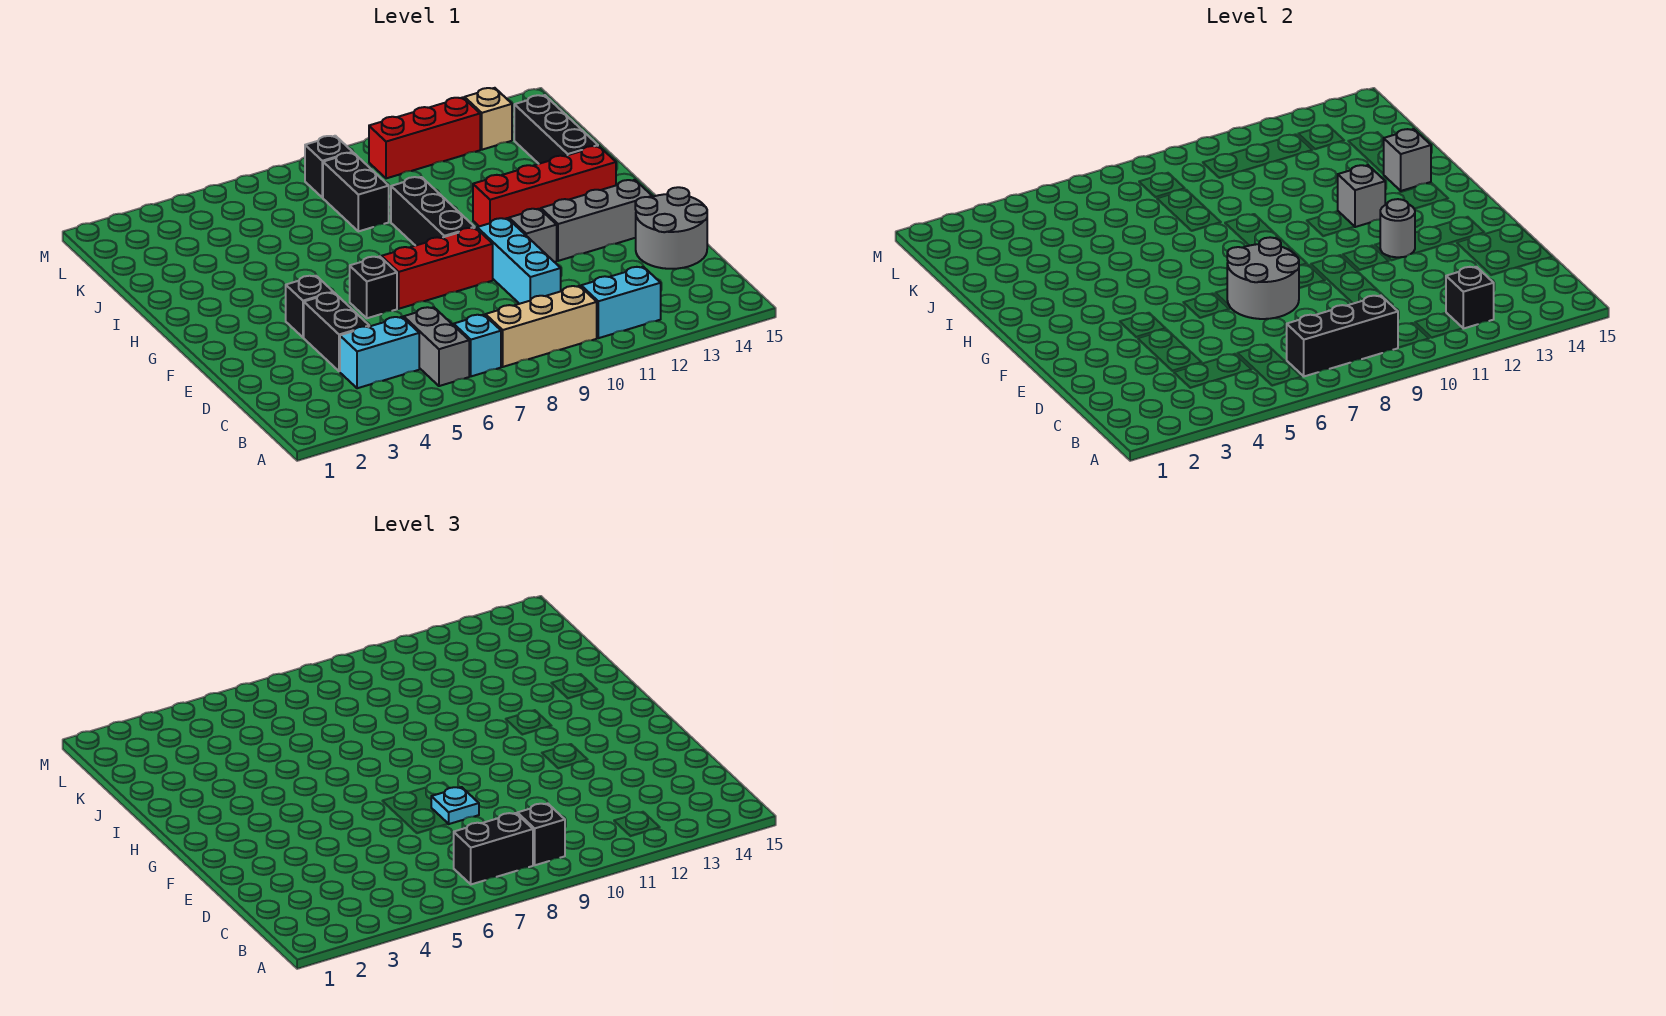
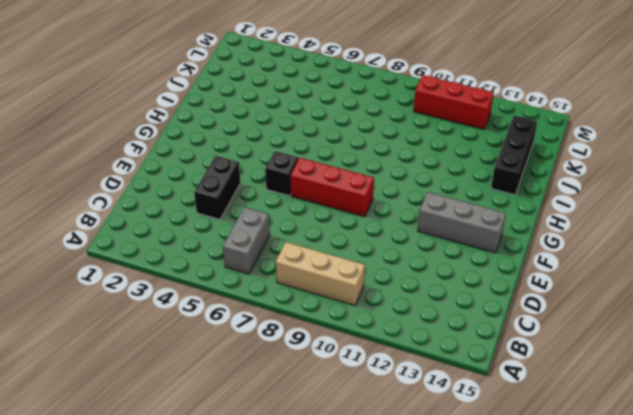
none -> cyan brick B7 level 1
none -> cyan brick B11:B12 level 1
none -> cyan brick C4:C5 level 1

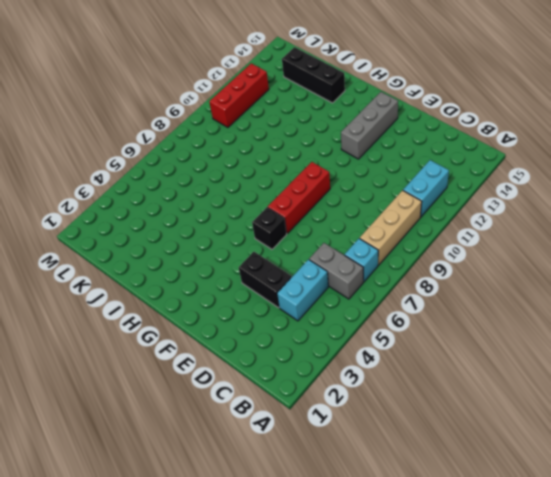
none -> cyan brick D10:F10 level 1
none -> grey round brick D14:E15 level 1
none -> black brick F4 level 1

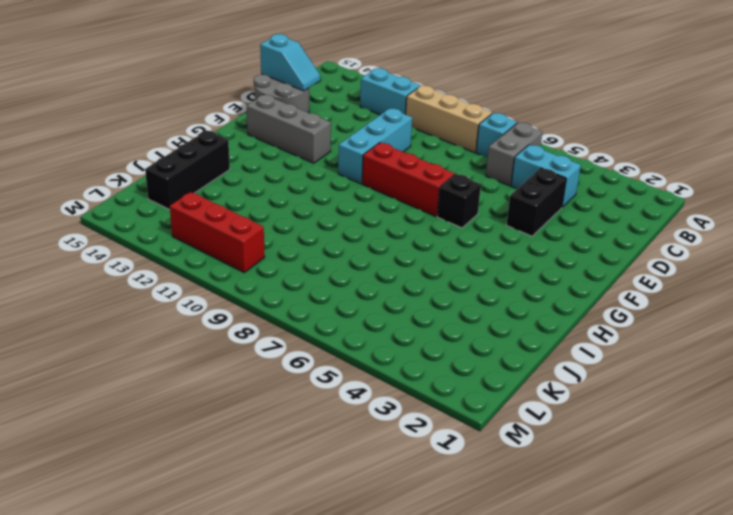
cyan slope D14:D15 level 2 top 15 -> none
none -> black brick F4 level 1
none -> grey brick F11 level 1
none -> black brick G9:I9 level 1

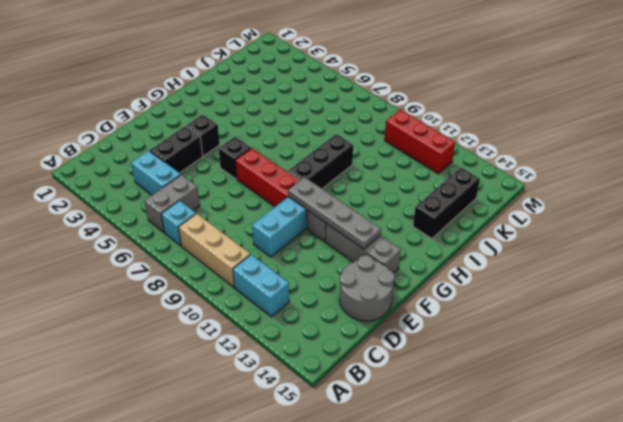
grey plate F10:F13 level 2 -> grey round brick F12 level 2
none -> red brick H11:H14 level 1
none -> black brick J8:K8 level 1
none -> black brick L8 level 1

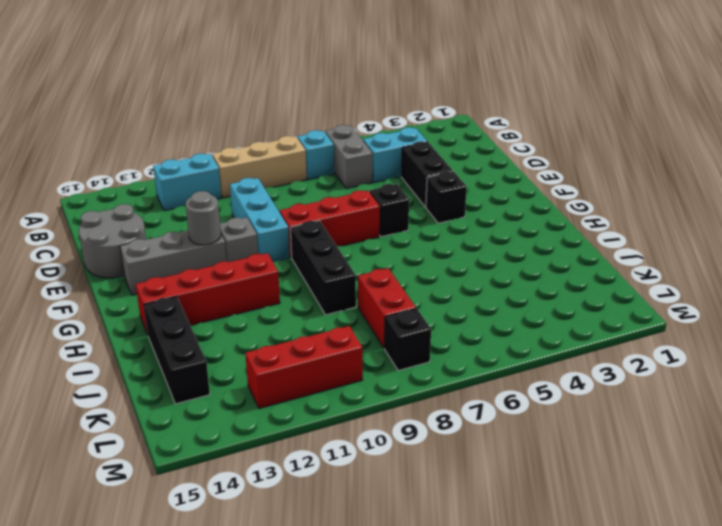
red brick J8:K8 level 1 -> black brick J8:K8 level 1
none -> tan brick L13 level 1
none -> black brick B7:B9 level 2
none -> black brick B12 level 2

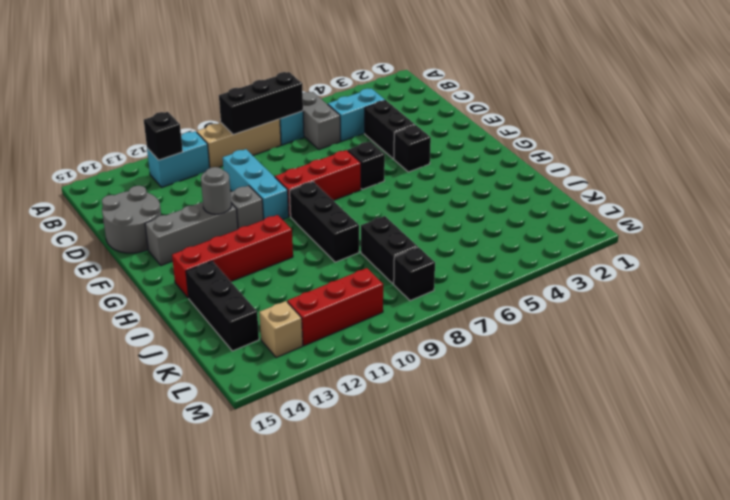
none -> grey round brick E7:F8 level 2
none -> grey brick H12 level 2
none -> grey brick I14 level 2

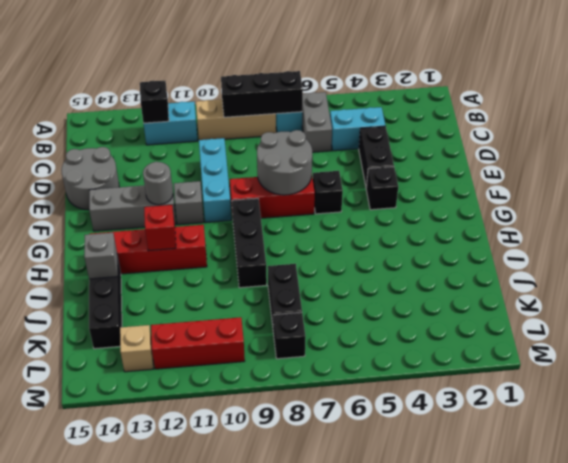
red brick H12 level 2 -> grey brick H12 level 2
none -> black brick B7:B8 level 3
none -> black brick B9 level 3
none -> cyan plate E8 level 3

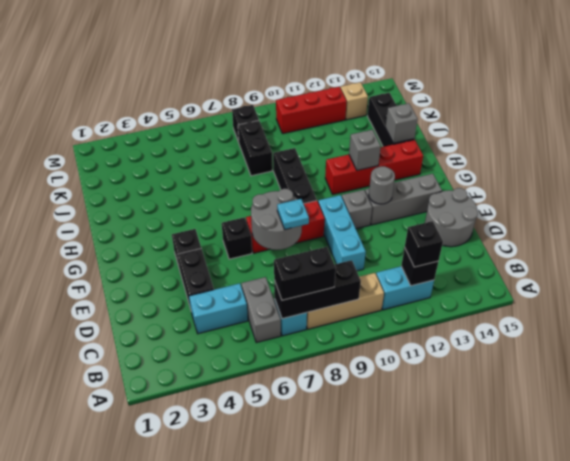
black brick B12 level 3 -> black brick B9 level 3

